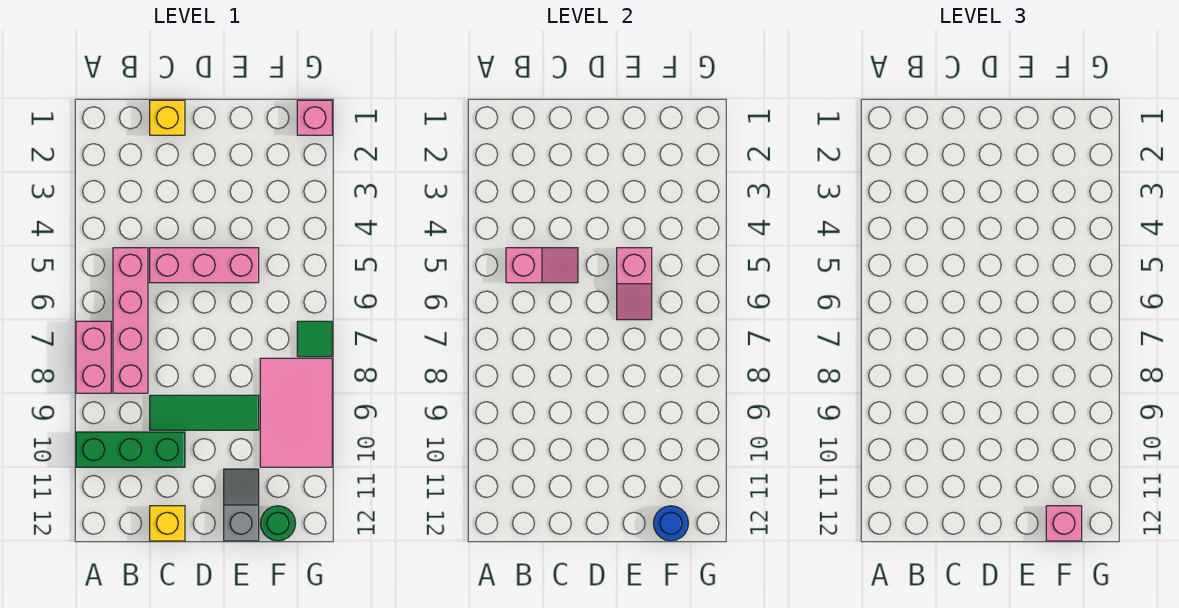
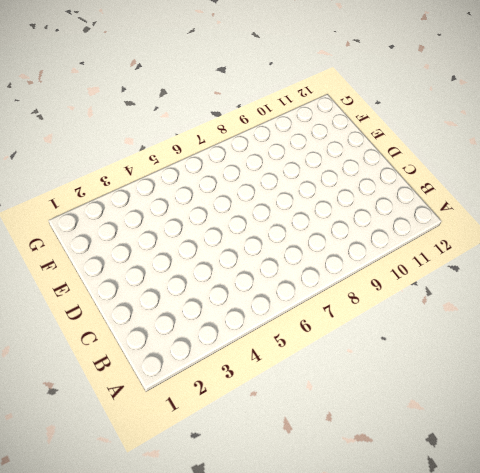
none -> pink brick A7:A8 level 1
none -> green brick A10:C10 level 1
none -> pink brick B5:B8 level 1

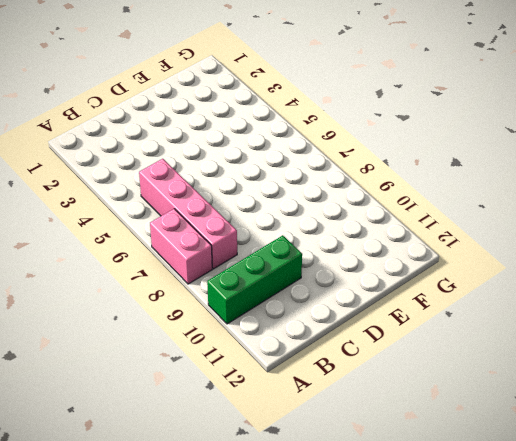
none -> yellow brick C1 level 1
none -> pink brick C5:E5 level 1
none -> green tile C9:E9 level 1

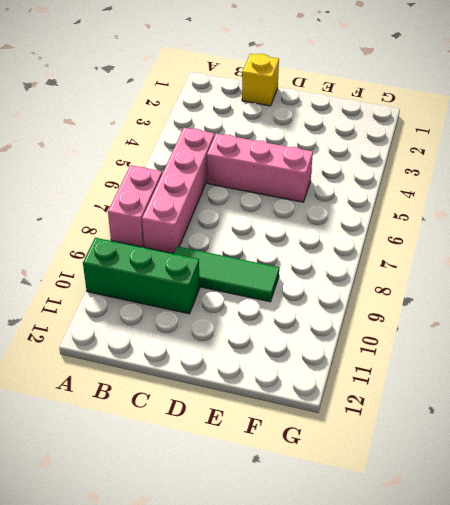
none -> yellow brick C12 level 1
none -> grey slope E11:E12 level 1 top 12
none -> pink tile F8:G10 level 1

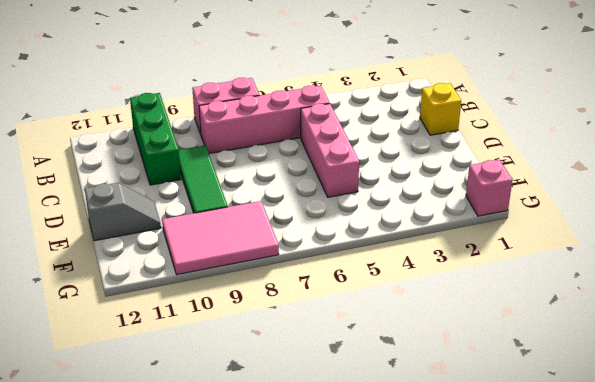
none -> yellow brick C12 level 1
none -> green round brick F12 level 1
none -> green tile G7 level 1

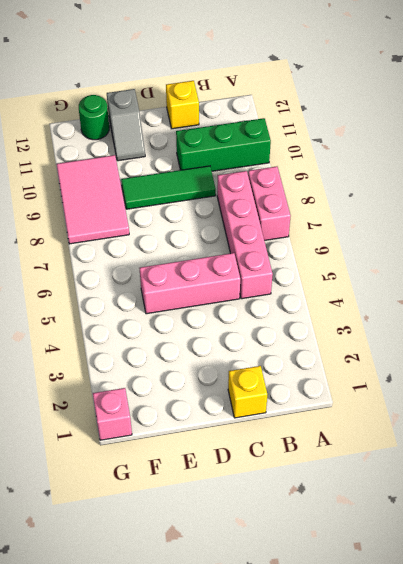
none -> green tile G7 level 1
none -> pink slope B5:C5 level 2 top B
none -> pink slope E5:E6 level 2 top 5

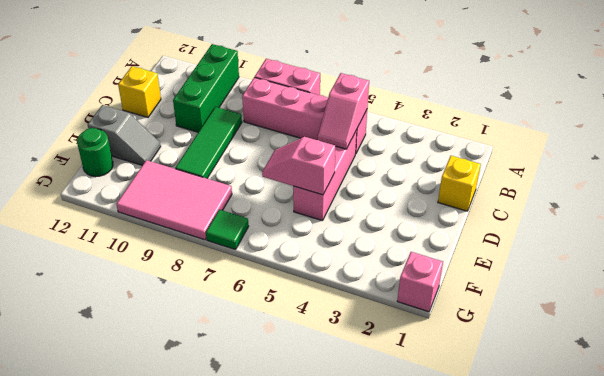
none -> blue round brick F12 level 2
none -> pink brick F12 level 3

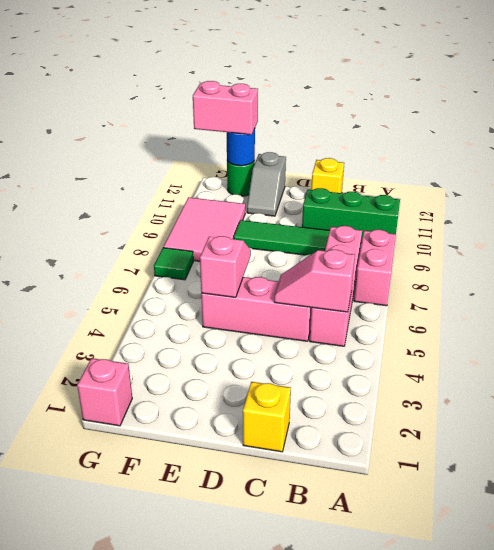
pink brick F12:G12 level 3 -> pink brick F12 level 3

